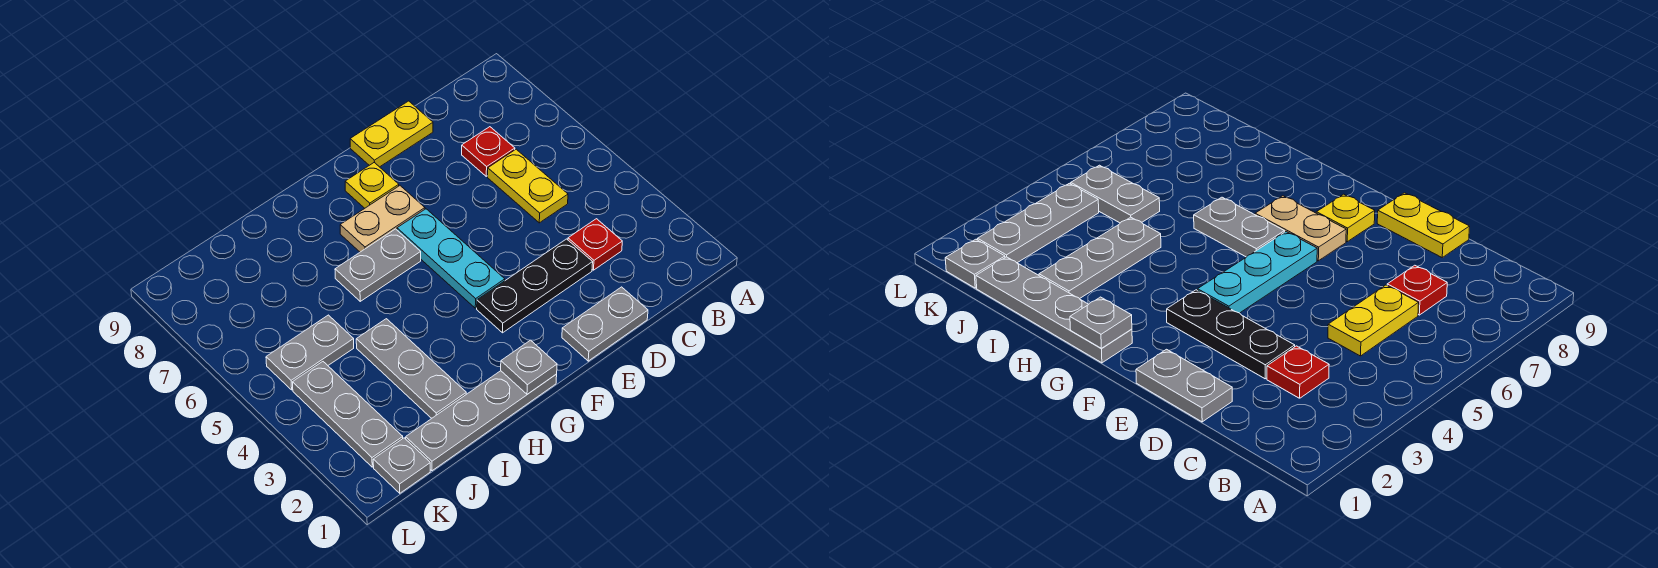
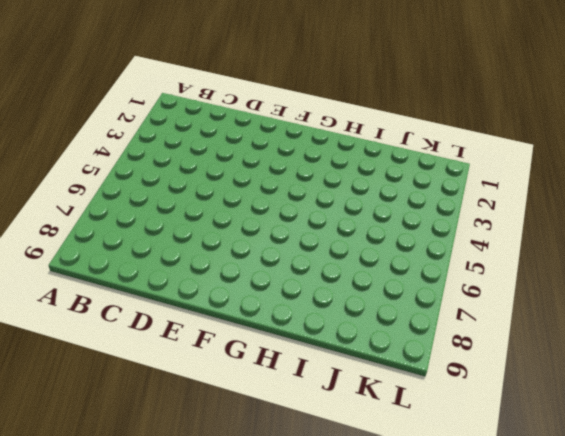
none -> red plate C3 level 1
none -> yellow plate C5:C6 level 1
none -> red plate C7 level 1

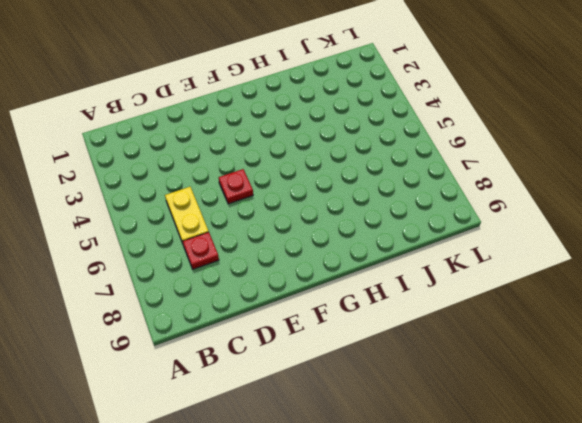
red plate E5 level 1 -> red plate C3 level 1
none -> grey plate D1:E1 level 1
none -> black plate D3:F3 level 1
none -> yellow plate D9:E9 level 1

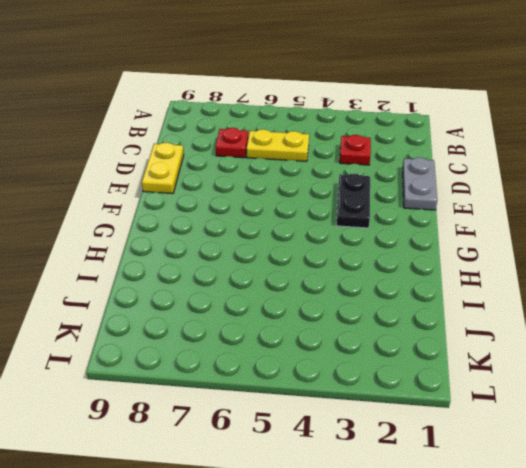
black plate E3:F3 level 1 -> black plate D3:F3 level 1
none -> cyan plate F4:F6 level 1
none -> tan plate F7:G7 level 1
none -> yellow plate F8 level 1

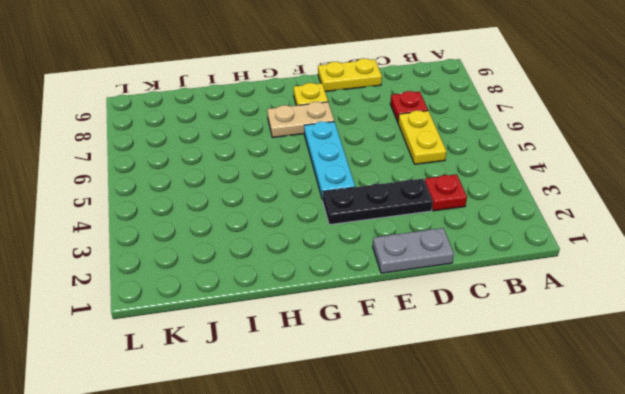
none -> grey plate G1:J1 level 1
none -> grey plate G6:H6 level 1
none -> grey plate I2:I4 level 1

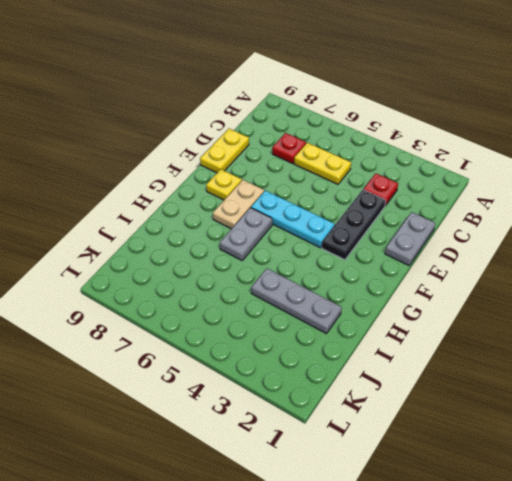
none -> grey plate G1:J1 level 1
none -> grey plate J5:K5 level 1
none -> grey plate K1 level 1

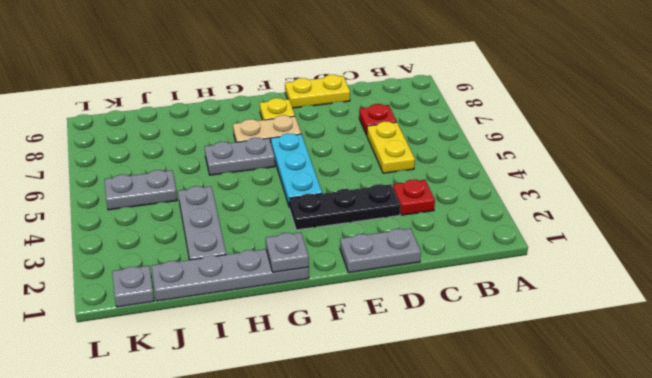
none -> grey plate K2:K4 level 1

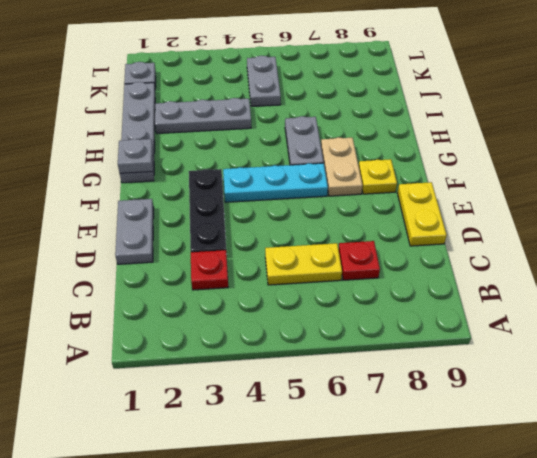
none -> grey plate K2:K4 level 1

